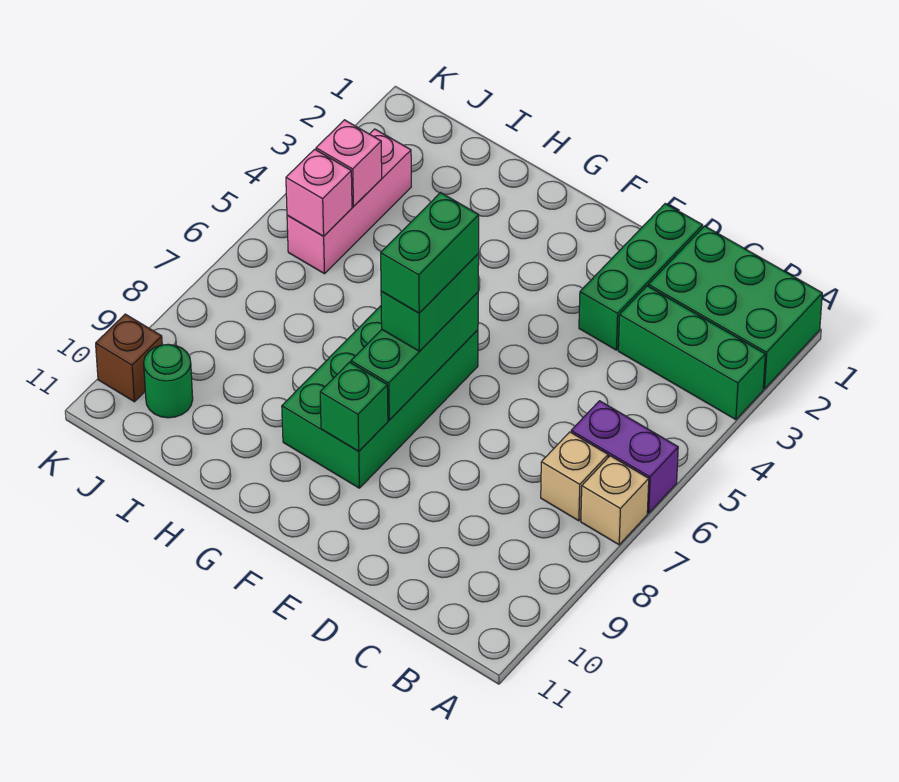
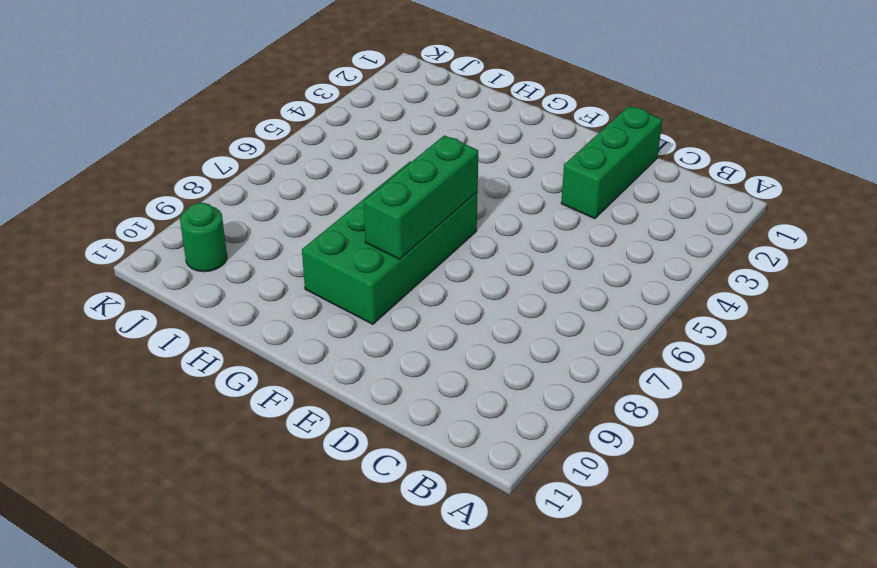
none -> green brick A1:C2 level 1
none -> green brick A3:C3 level 1
none -> purple brick A6:B6 level 1

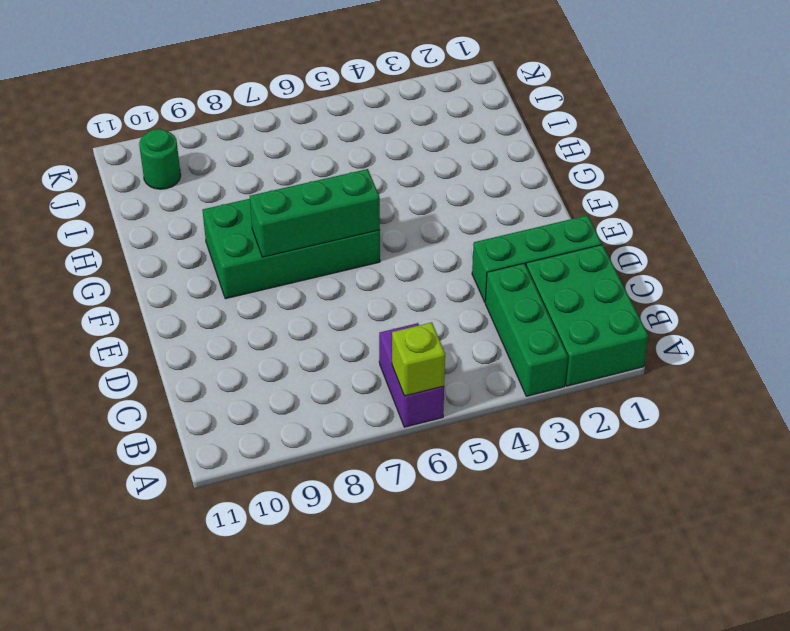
lime brick A6 level 2 -> none
none -> tan brick A7 level 1
none -> tan brick B7 level 1
none -> pink brick J3:J5 level 1

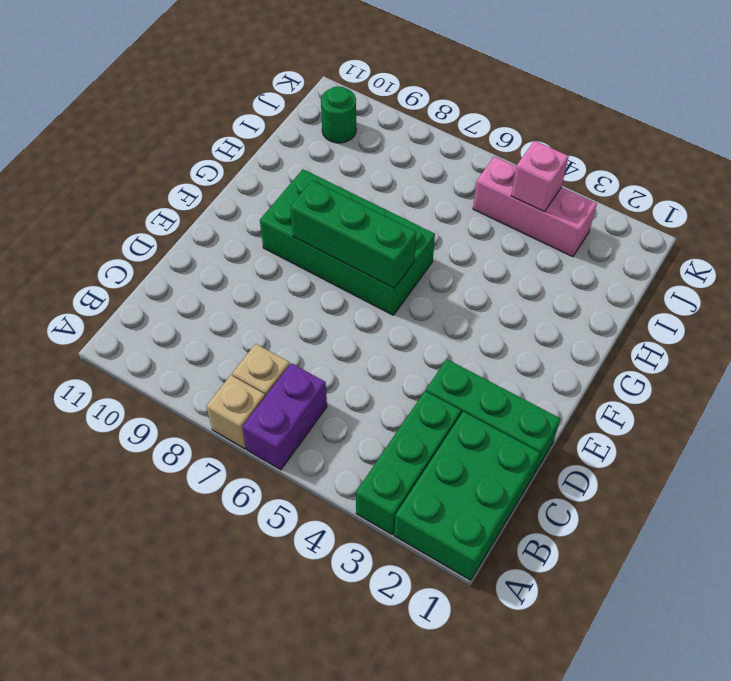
none -> brown brick K10 level 1
none -> green brick F9 level 2
none -> pink brick J5 level 2

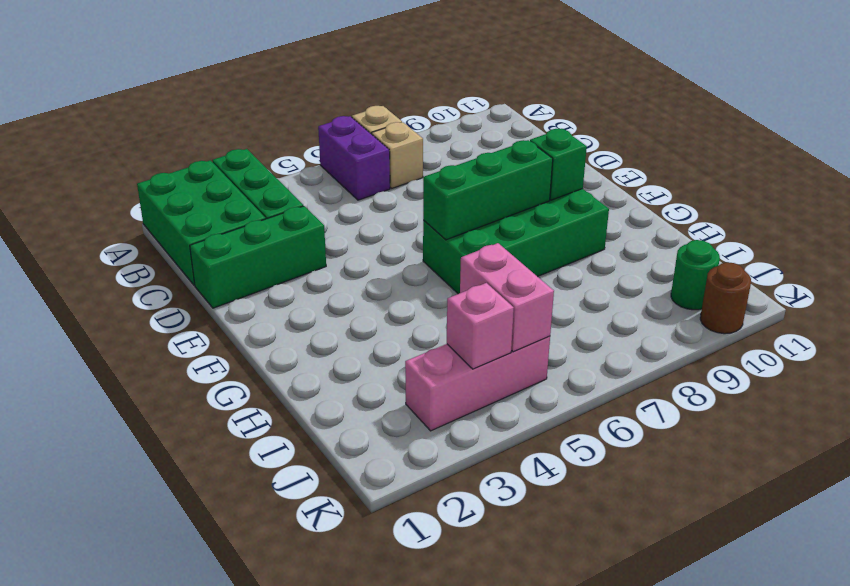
pink brick I5:J5 level 2 -> pink brick J5 level 2
brown round brick K10 level 1 -> brown brick K10 level 1
none -> green brick F6:F7 level 3
none -> green brick F6:F7 level 4

